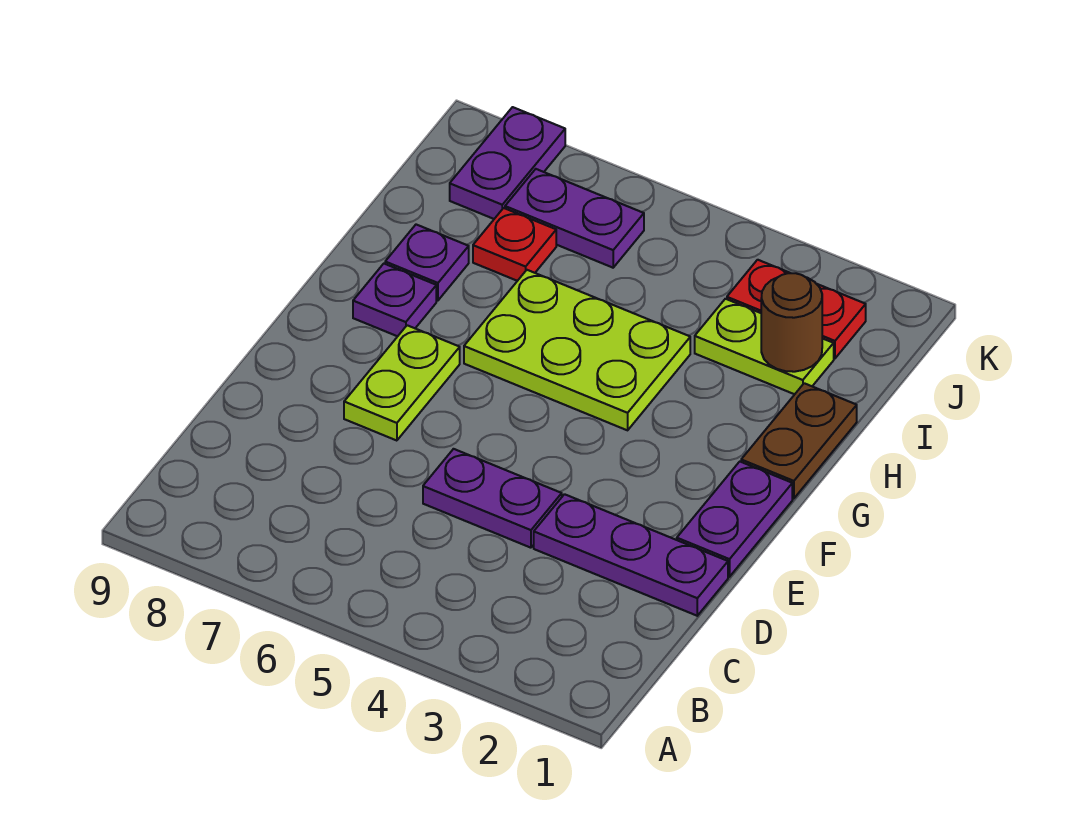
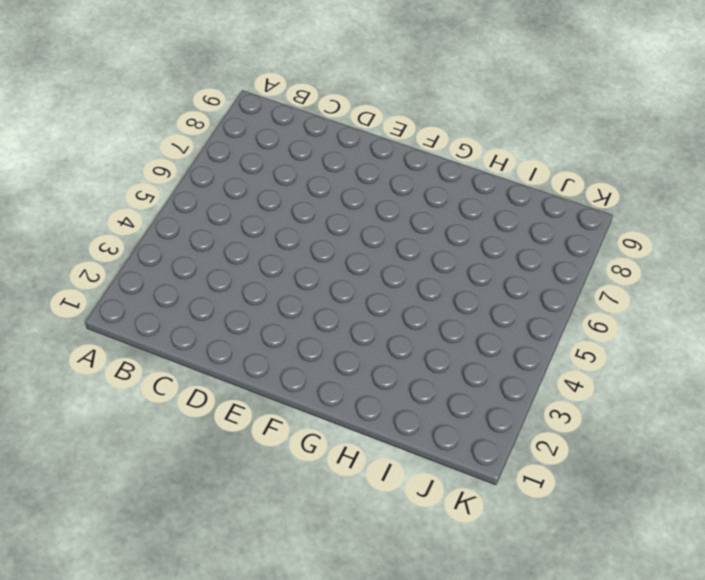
none -> purple plate D1:D3 level 1
none -> purple plate D4:D5 level 1
none -> purple plate E1:F1 level 1

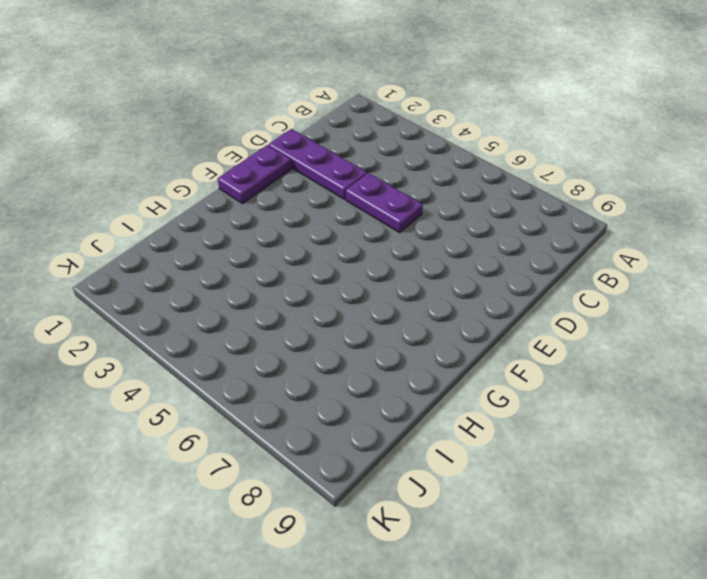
none -> lime plate E7:F7 level 1
none -> brown plate G1:H1 level 1
none -> lime plate G4:H6 level 1

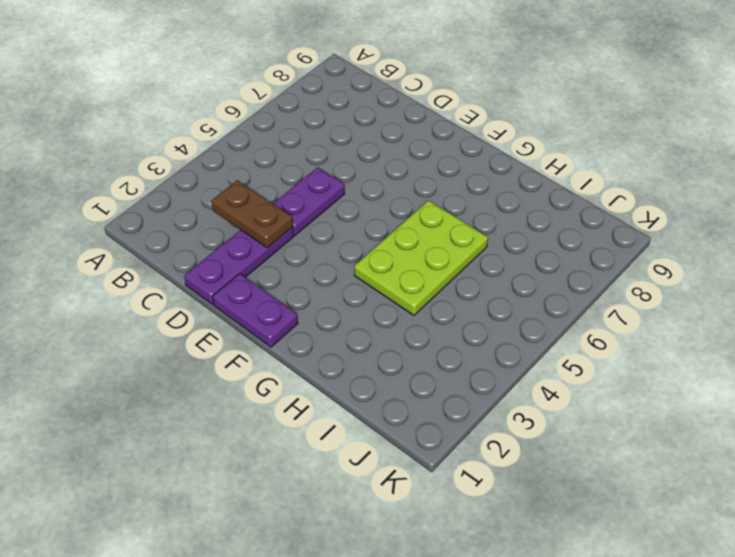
brown plate C3:D3 level 2 -> brown plate G1:H1 level 1
none -> lime plate E7:F7 level 1
none -> purple plate G8 level 1
none -> purple plate H8 level 1

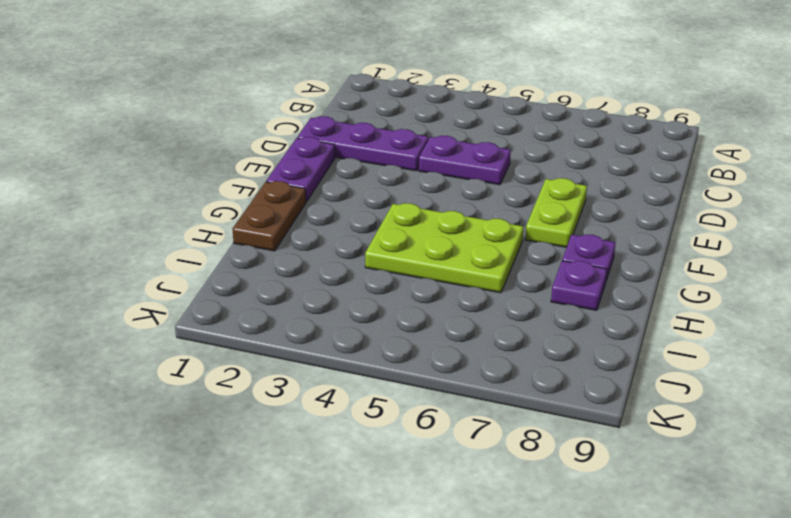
none -> lime plate I2:I3 level 1
none -> red plate I7 level 1
none -> red plate J2:J3 level 1

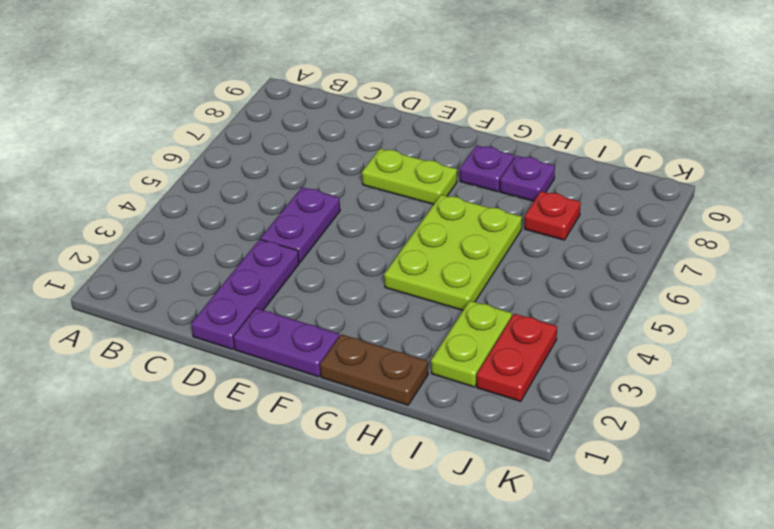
none -> purple plate J6:J7 level 1
none -> purple plate J8:K8 level 1
none -> brown round brick I2 level 2

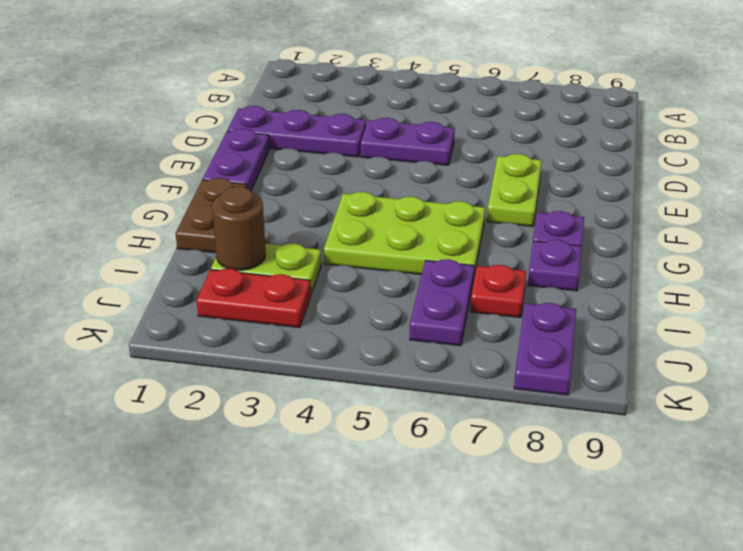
purple plate I6:J6 level 1 -> purple plate J6:J7 level 1

